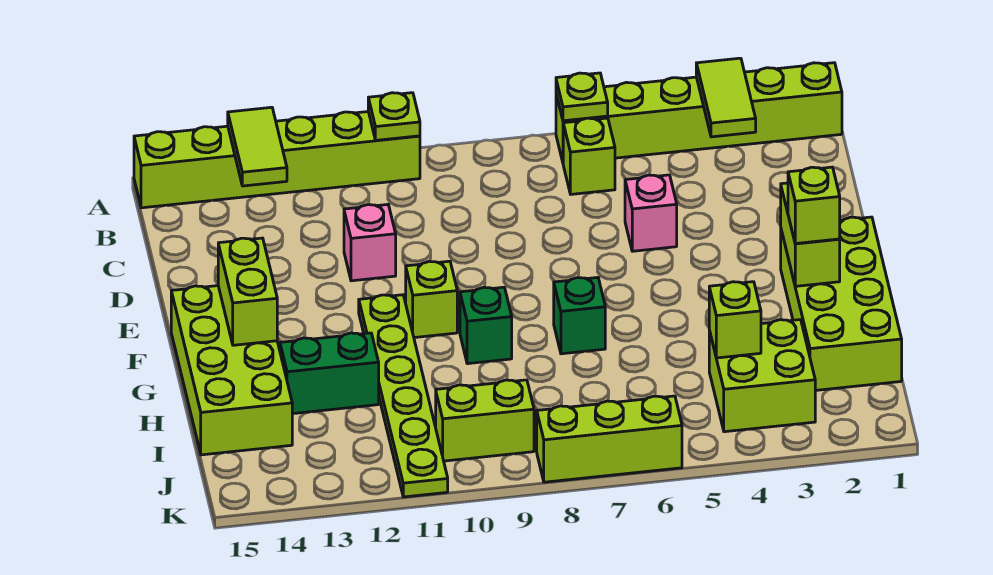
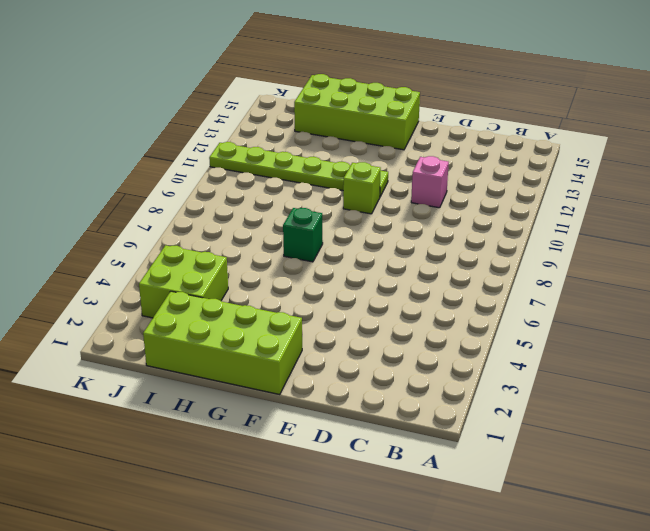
none -> lime brick A1:A6 level 1
none -> lime brick A10:A15 level 1
none -> lime brick B6 level 1

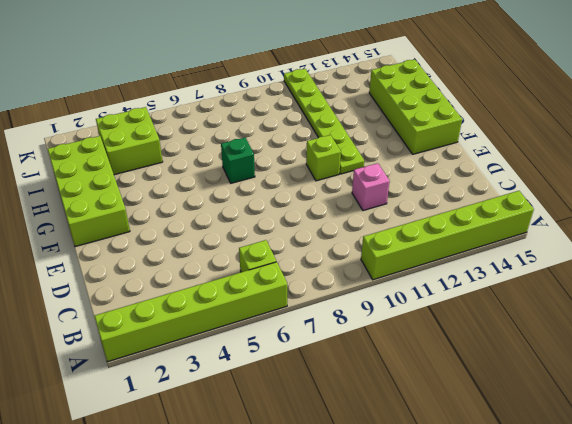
none -> pink brick D5 level 1
none -> green brick G9 level 1
none -> green brick H12:H13 level 1

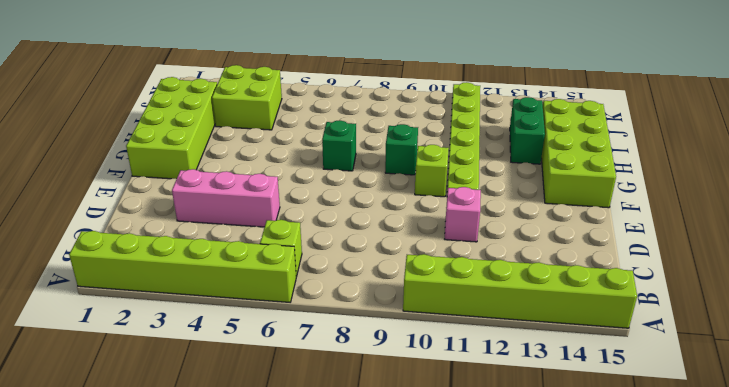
pink brick D3:D5 level 1 -> pink brick D5 level 1
green brick H13:I13 level 1 -> green brick H12:H13 level 1
none -> lime brick J9:J10 level 1
none -> lime brick K6:K8 level 1
none -> lime tile A3:B3 level 2

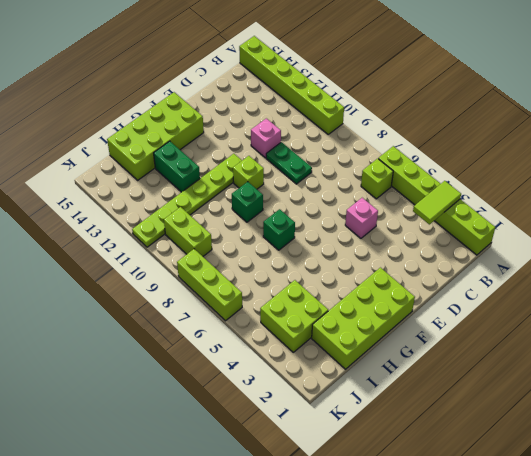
green plate D9:D10 level 1 -> none
none -> lime plate A6 level 2
none -> lime plate A10 level 2
none -> lime tile A13:B13 level 2

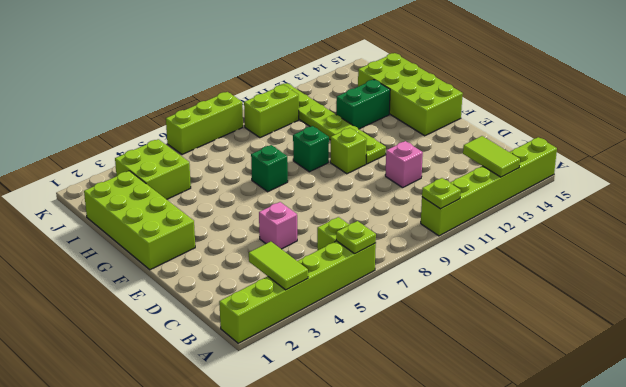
none -> lime brick F2:G2 level 2
none -> lime brick F14:G14 level 2
none -> lime brick I4 level 2

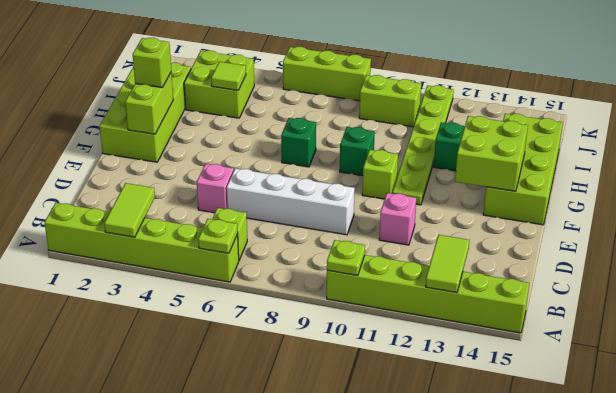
white brick D6:D9 level 1 -> none
lime brick F13:G14 level 2 -> lime brick F14:G14 level 2
lime tile I4 level 2 -> lime brick I4 level 2

